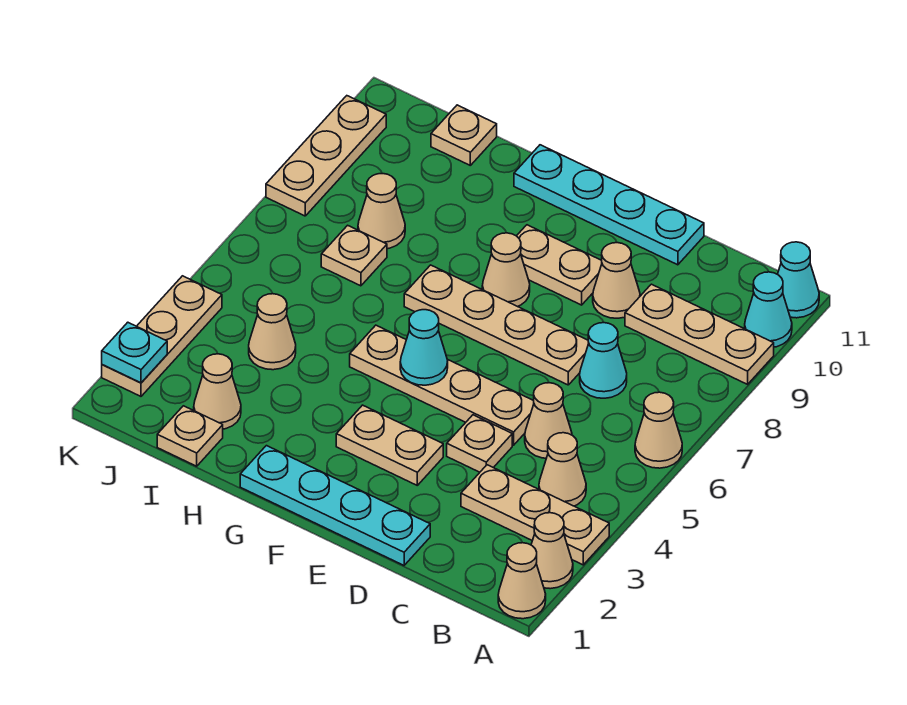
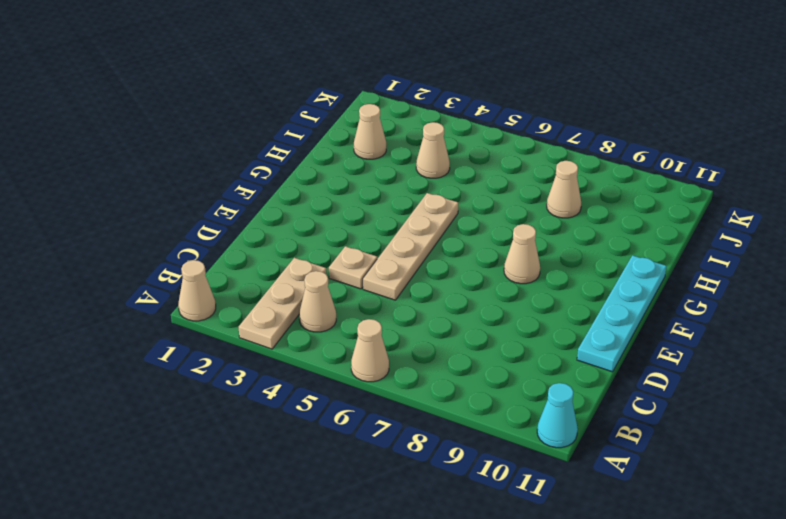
none -> tan cone A2 level 1
none -> tan plate A9:C9 level 1
none -> cyan cone A10 level 1

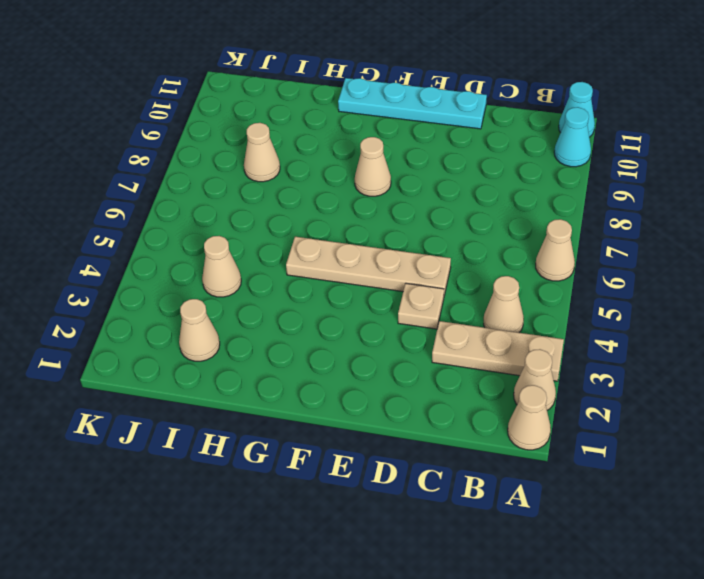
none -> tan plate A9:C9 level 1
none -> tan cone C5 level 1
none -> cyan cone C7 level 1

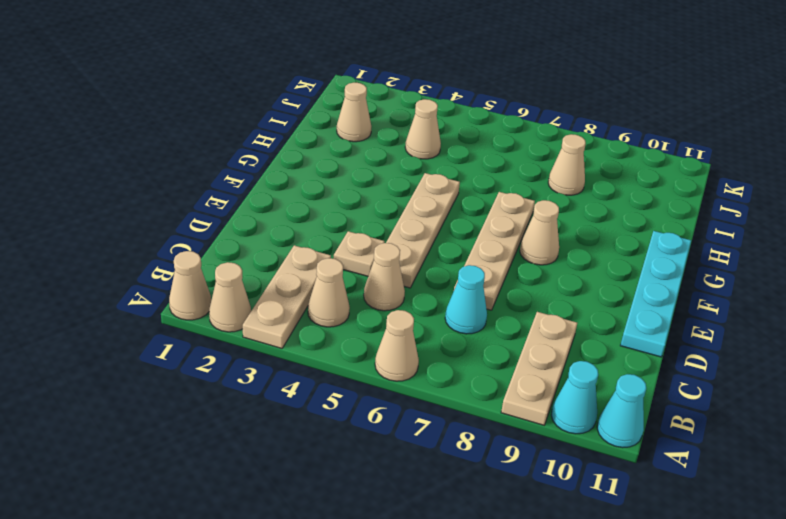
none -> cyan plate D1:G1 level 1
none -> tan cone D9 level 1
none -> tan plate E3:F3 level 1

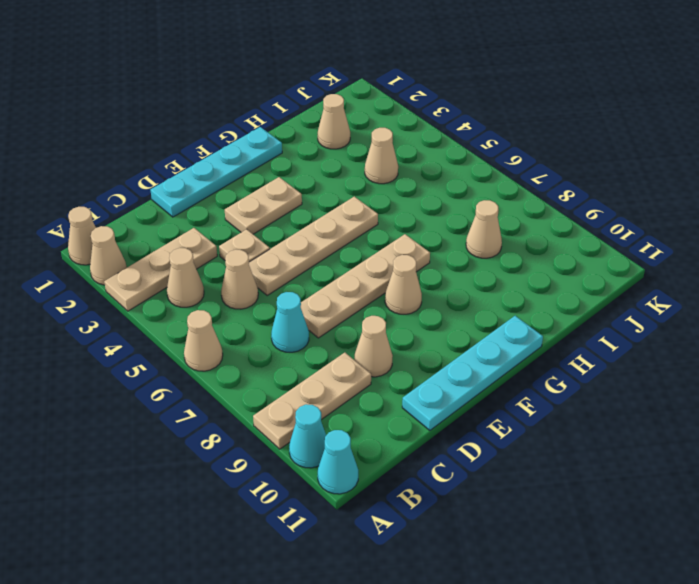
none -> tan plate E9:F9 level 1
none -> tan plate I1 level 1
none -> tan plate I7 level 1

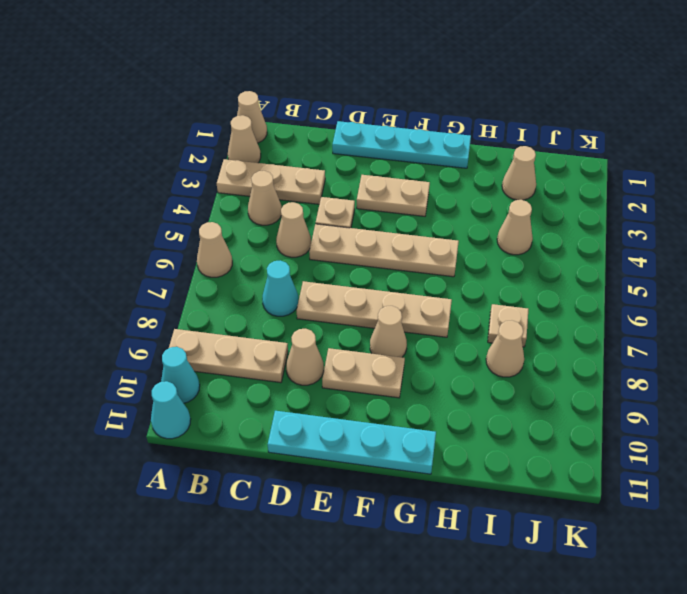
none -> tan plate I1 level 1
none -> tan plate I11 level 1
none -> tan plate K2:K4 level 1

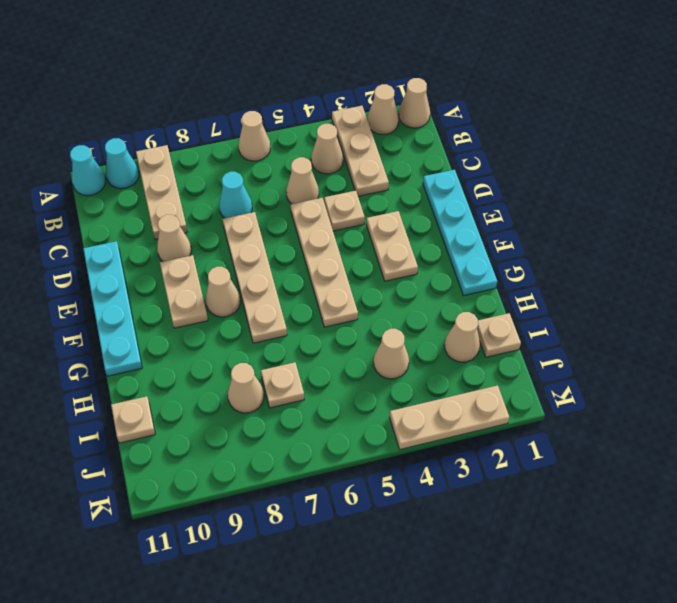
none -> tan plate K8:K10 level 1
none -> cyan cone F5 level 2
none -> cyan plate K2 level 2

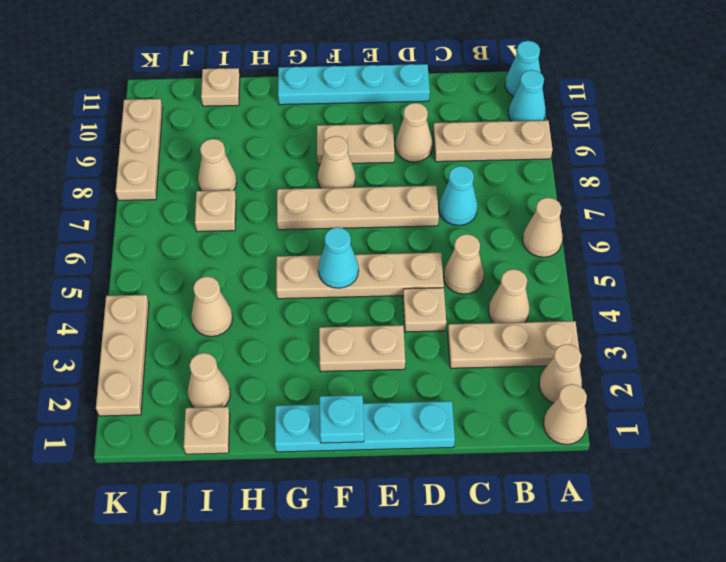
cyan plate F1 level 2 -> cyan plate K2 level 2

